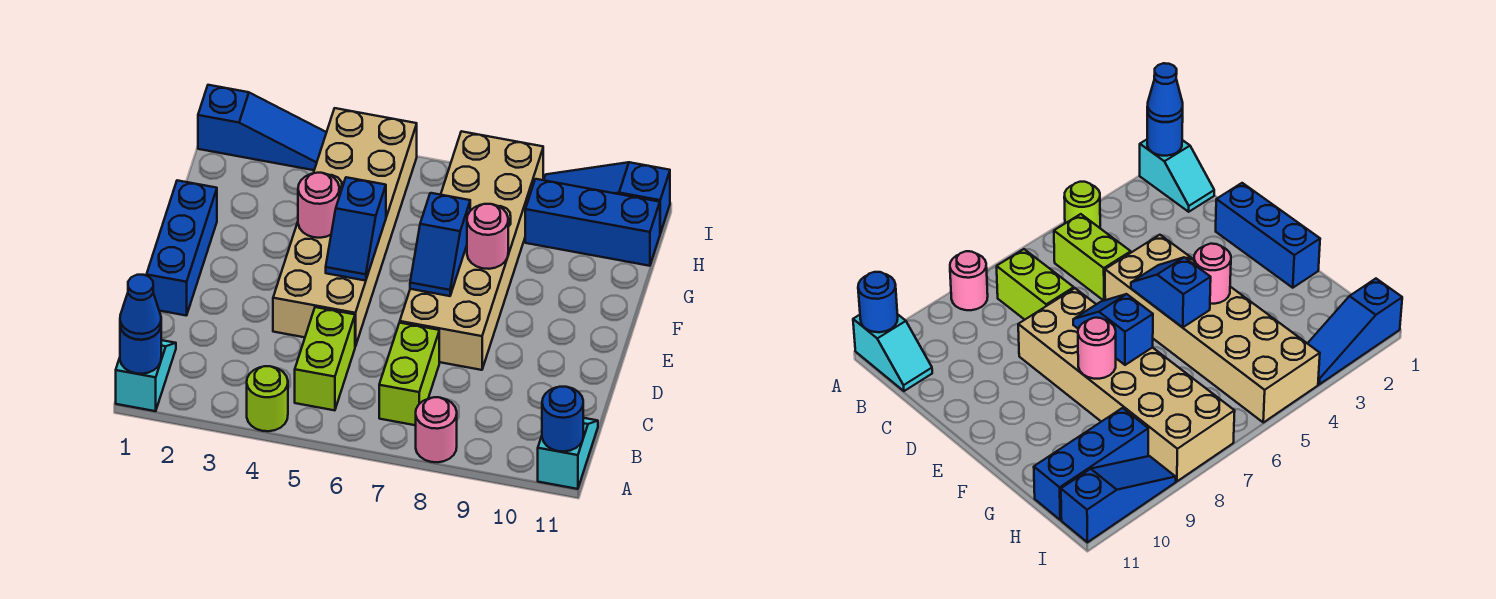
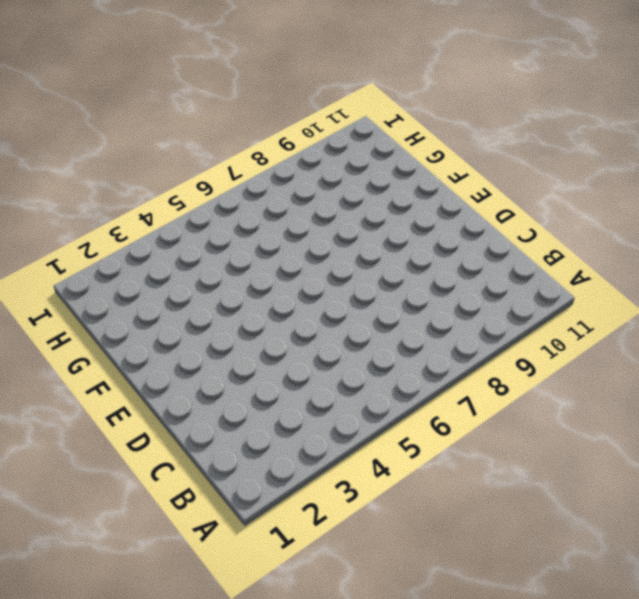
none -> cyan slope A1:B1 level 1 top A
none -> lime round brick A4 level 1
none -> pink round brick A8 level 1

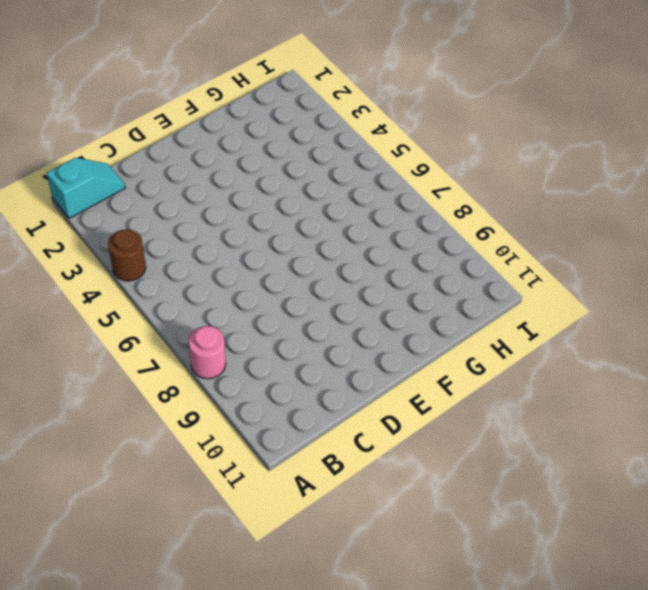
brown round brick A4 level 1 -> lime round brick A4 level 1
none -> cyan slope A11:B11 level 1 top A
none -> lime brick B5:C5 level 1
none -> lime brick B7:C7 level 1

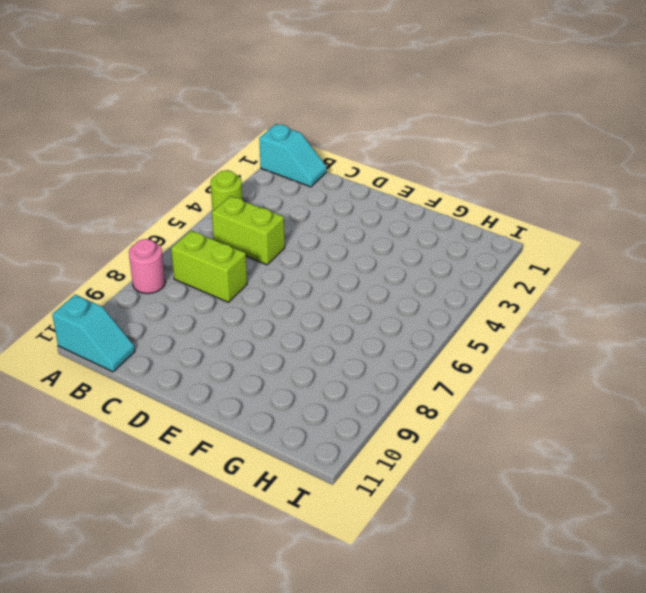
none -> blue brick D1:F1 level 1
none -> tan brick D4:I5 level 1
none -> tan brick D7:I8 level 1

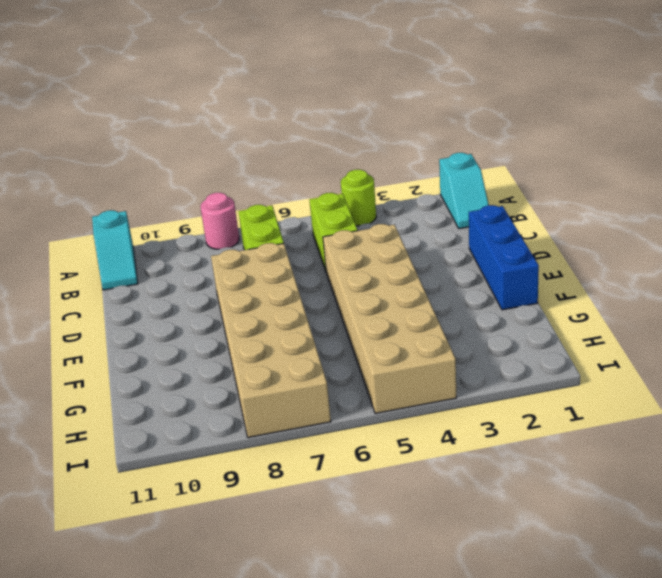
none -> blue brick H9:H11 level 1
none -> blue slope I1:I3 level 1 top 1
none -> blue slope I9:I11 level 1 top 11

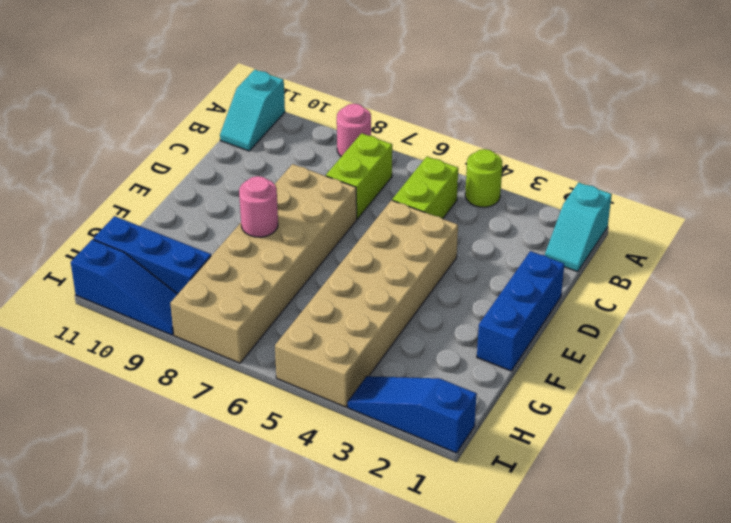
none -> blue round brick A1 level 2
none -> blue round brick A11 level 2
none -> blue slope E5:F5 level 2 top F

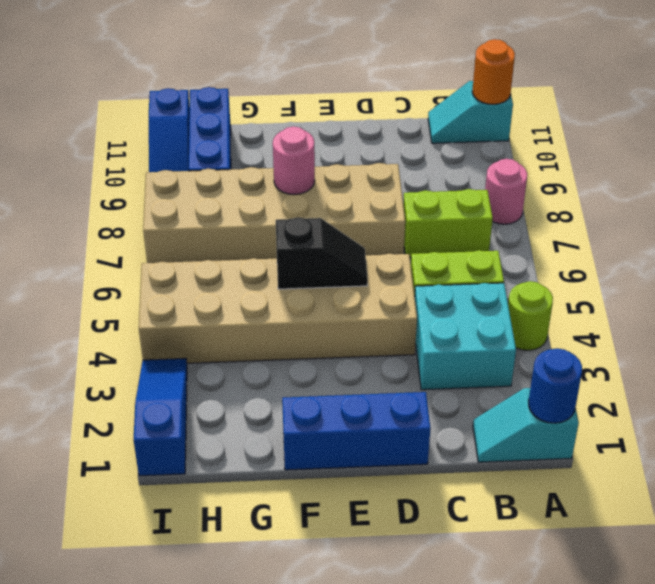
orange round brick A11 level 2 -> blue round brick A11 level 2
cyan brick B3:C4 level 1 -> none
black slope E5:F5 level 2 top F -> blue slope E5:F5 level 2 top F
none -> blue slope E7:F7 level 2 top F
none -> pink round brick F4 level 2
none -> blue cone A1 level 3

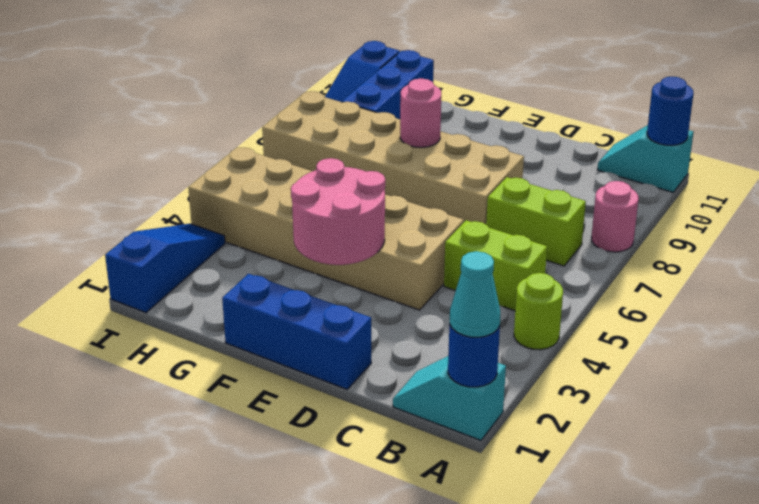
cyan cone A1 level 3 -> blue cone A1 level 3
pink round brick E3:F4 level 2 -> pink round brick F4 level 2
none -> blue slope E5:F5 level 2 top F
none -> blue slope E7:F7 level 2 top F

